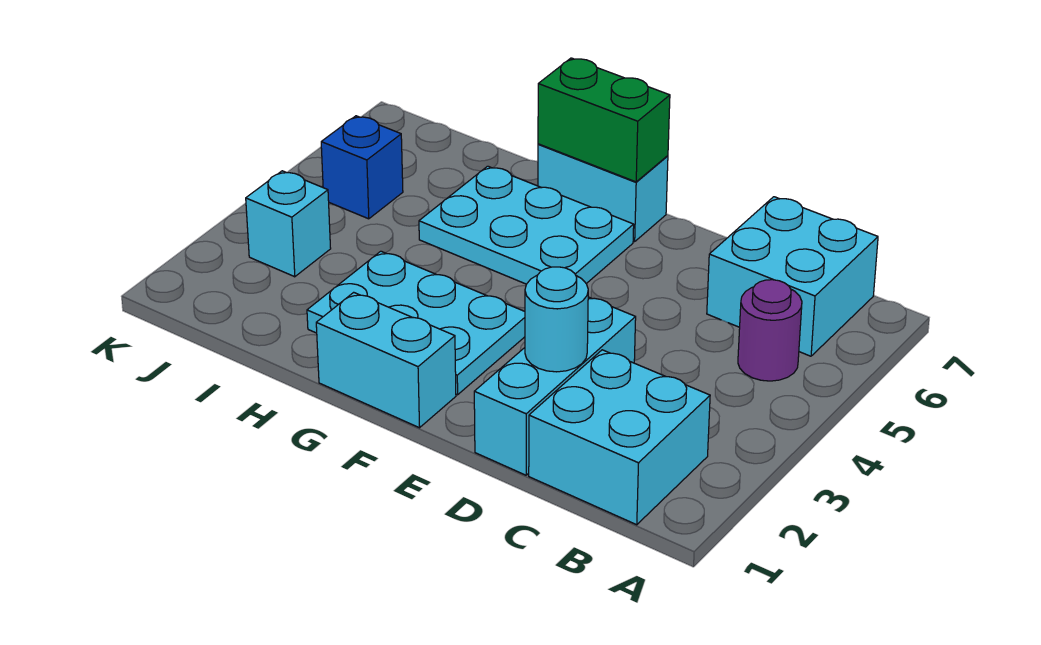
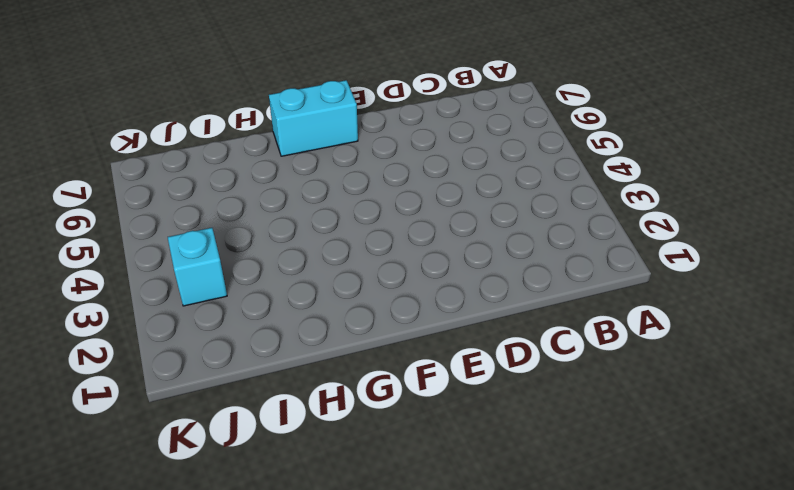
none -> cyan brick B1:C2 level 1
none -> purple round brick B5 level 1
none -> cyan brick B6:C7 level 1

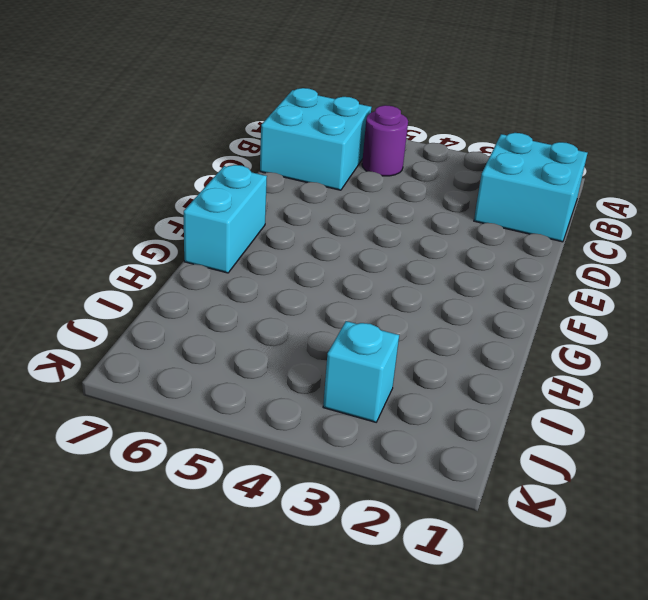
none -> cyan brick D1:D3 level 1
none -> cyan brick F1:G1 level 1
none -> cyan plate F2:H3 level 1

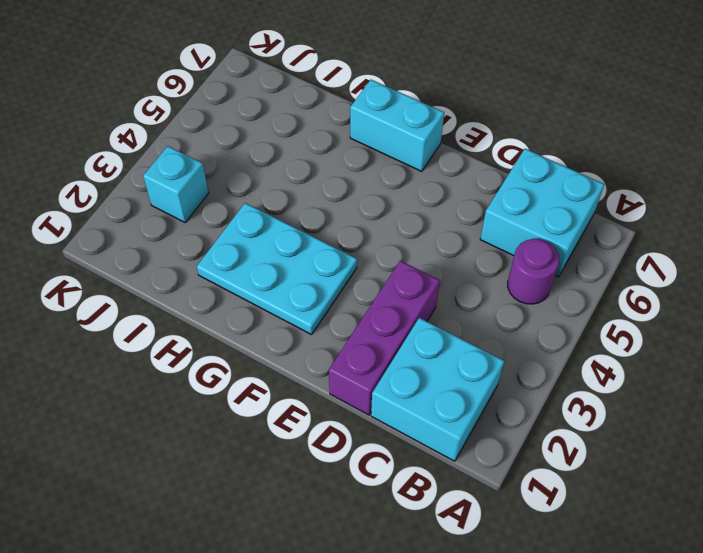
purple brick D1:D3 level 1 -> cyan brick D1:D3 level 1
none -> cyan brick F1:G1 level 1
none -> cyan plate F5:H6 level 1
none -> blue brick J5 level 1

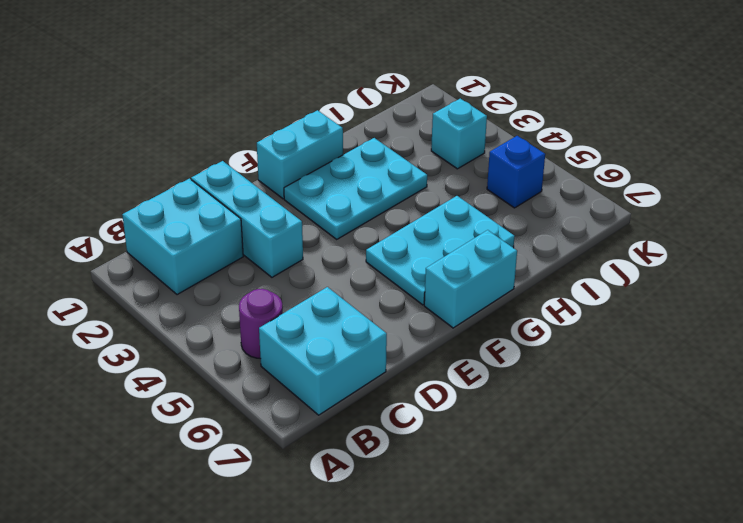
none -> cyan round brick D2 level 2
none -> green brick F7:G7 level 2

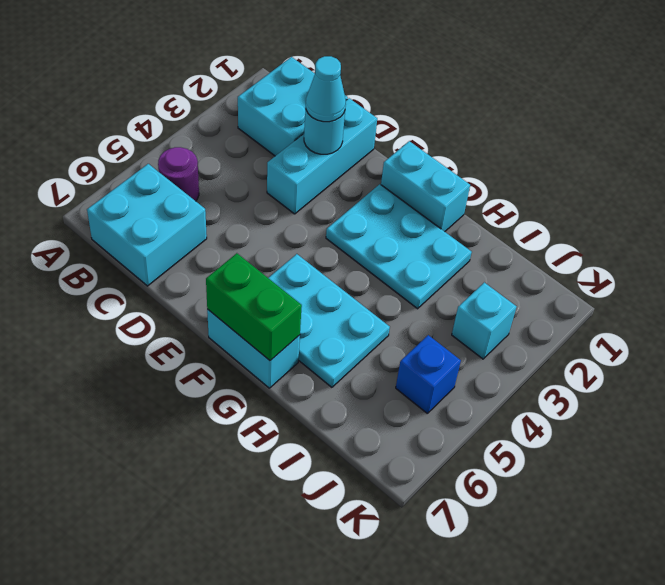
cyan cone D2 level 3 -> none

